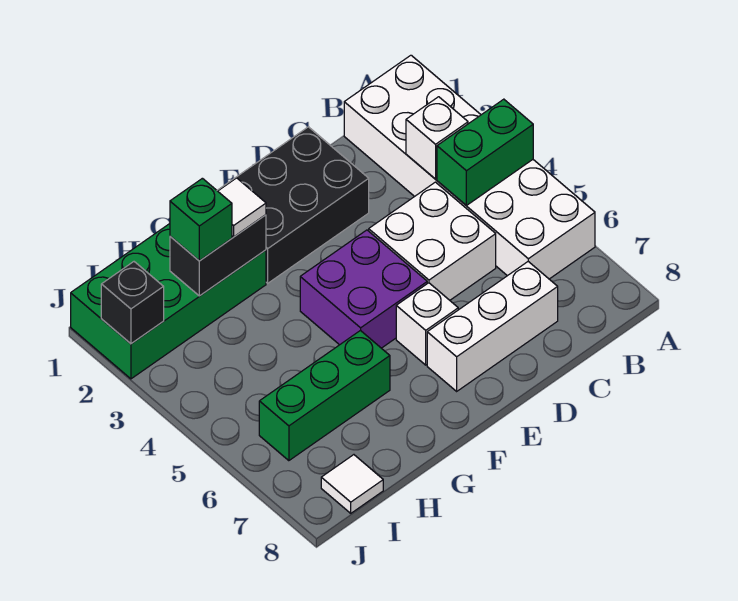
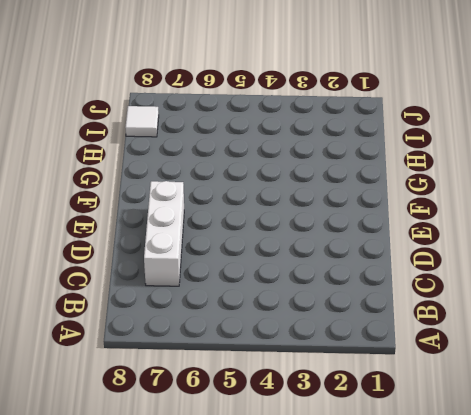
none -> white brick A1:B6 level 1
none -> white brick C4:D5 level 1
none -> black brick D1:F2 level 1

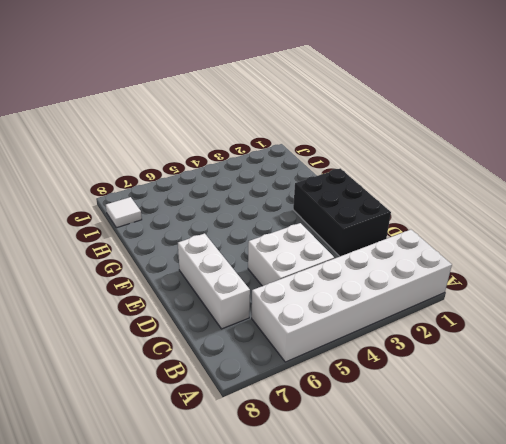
none -> purple brick E4:F5 level 1
none -> white brick E6 level 1
none -> green brick G1:J2 level 1

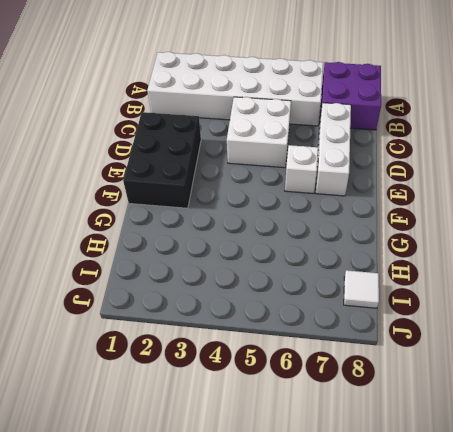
purple brick A7:B8 level 1 -> purple brick E4:F5 level 1
none -> green brick G1:J2 level 1
none -> green brick G6:I6 level 1
none -> green brick A4:B4 level 2

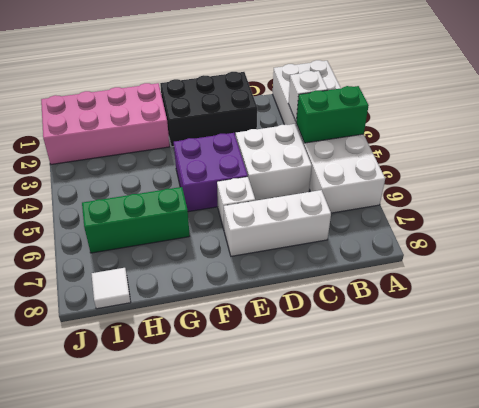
pink brick G1:J2 level 1 -> green brick G1:J2 level 1
none -> black brick G2:H2 level 2
none -> black brick J2 level 2
none -> white tile G2 level 3

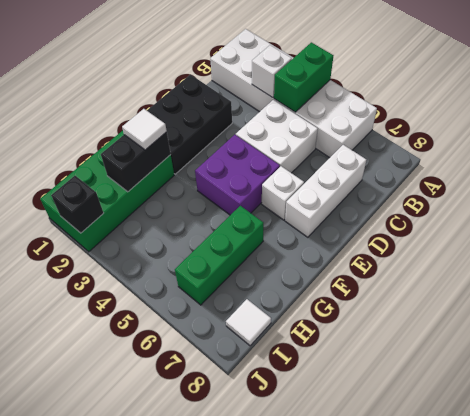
none -> green brick H2 level 3

